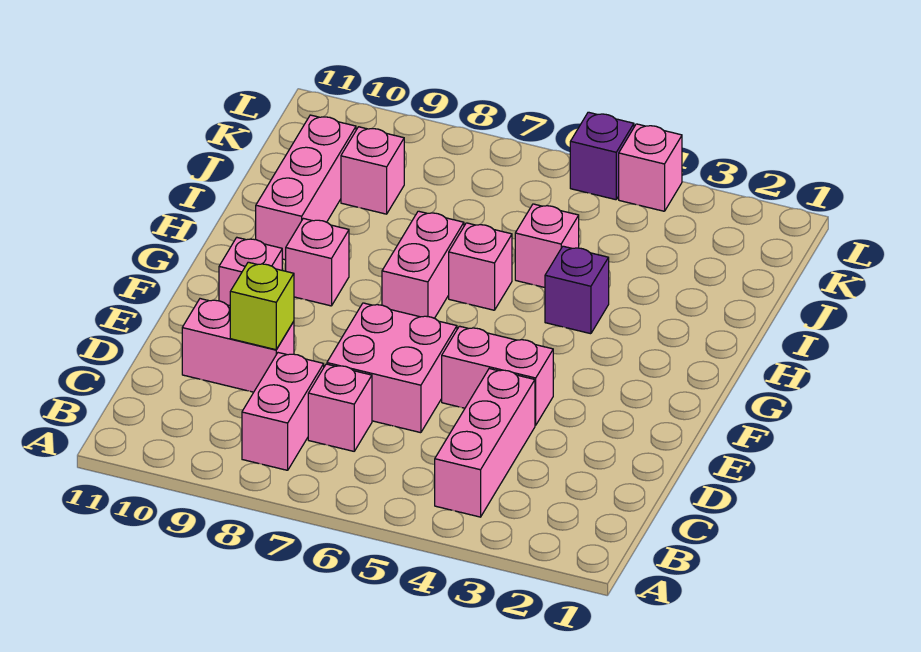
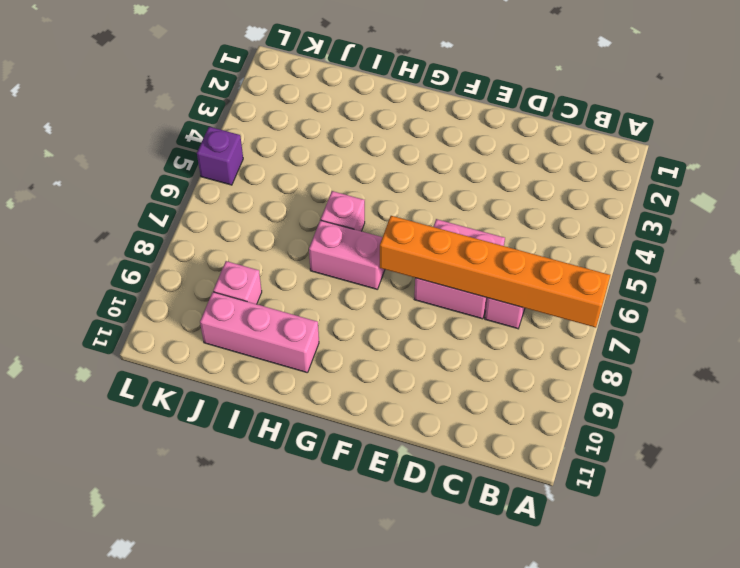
orange brick A7:F7 level 2 -> none
none -> pink brick B4:D4 level 1
none -> pink brick B8:C8 level 1
none -> pink brick D9:D10 level 1

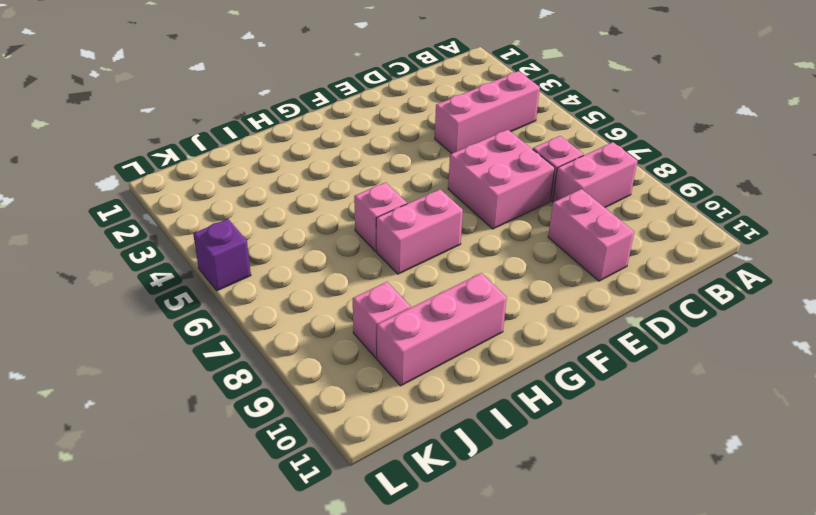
none -> pink brick E4:E5 level 1
none -> pink brick F10 level 1
none -> pink brick G9 level 1

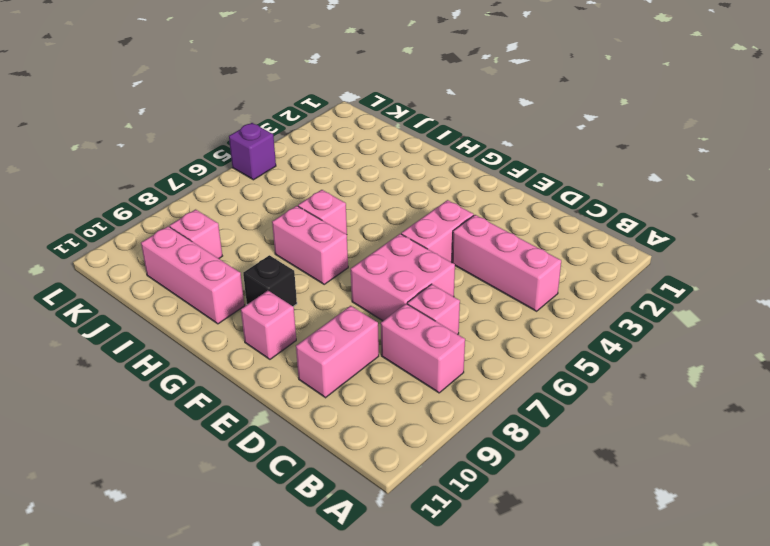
black brick G9 level 1 -> pink brick G9 level 1
none -> purple brick H4 level 1
none -> pink brick I5 level 1
none -> pink brick L4 level 1

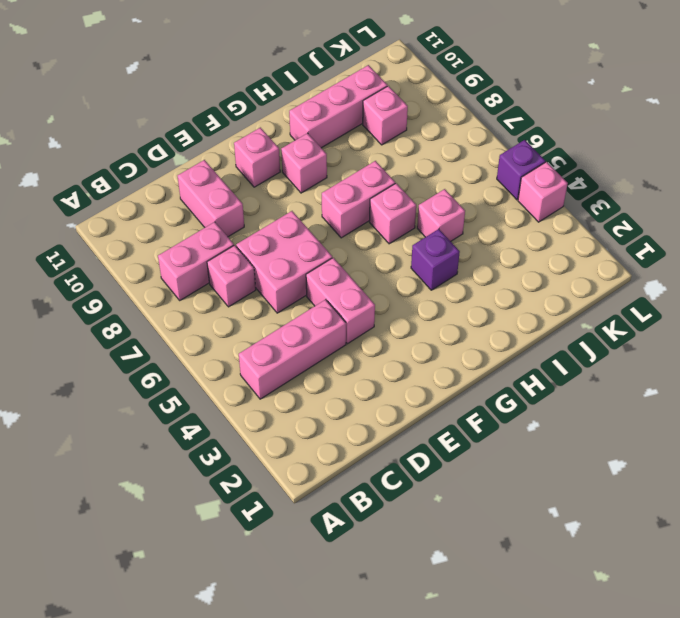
none -> lime brick D9 level 2

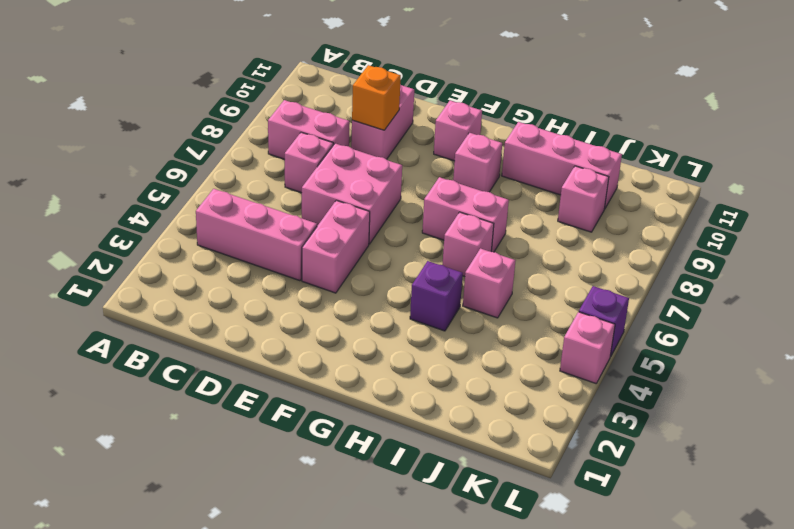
orange brick D9 level 2 -> lime brick D9 level 2

